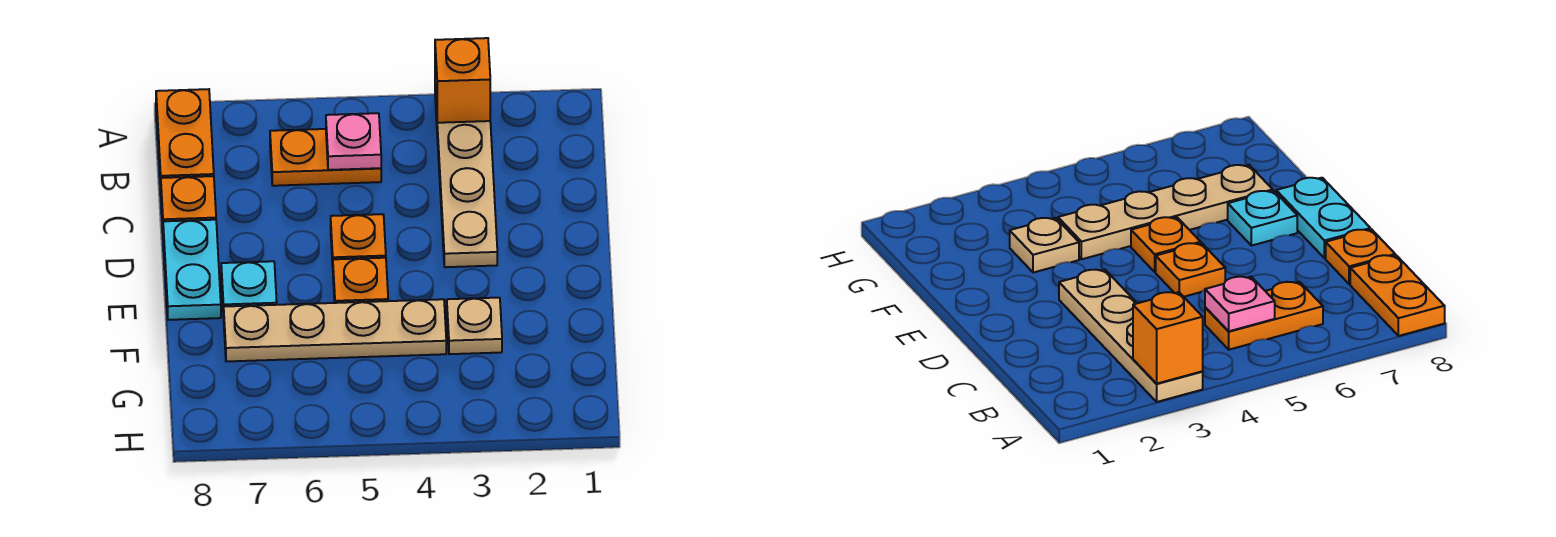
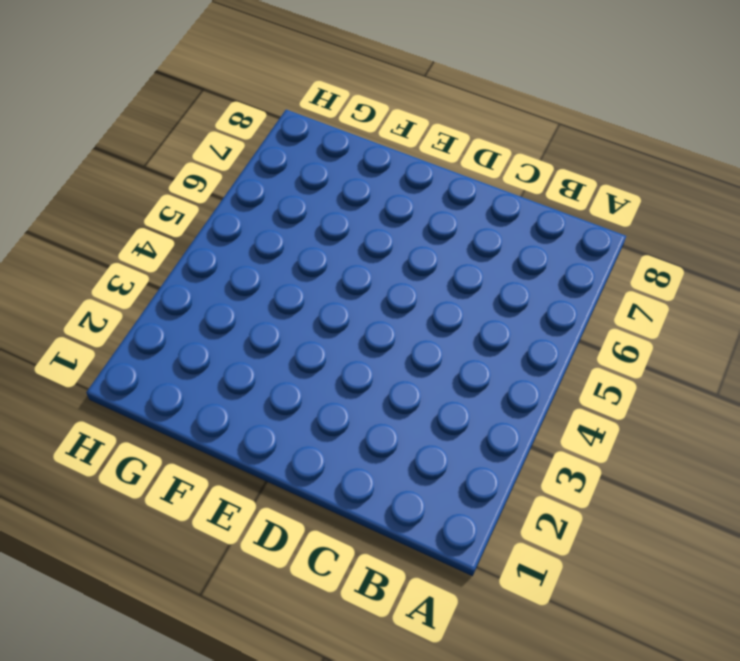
none -> tan plate A3:D3 level 1
none -> orange plate A8:B8 level 1
none -> orange plate B5:B6 level 1

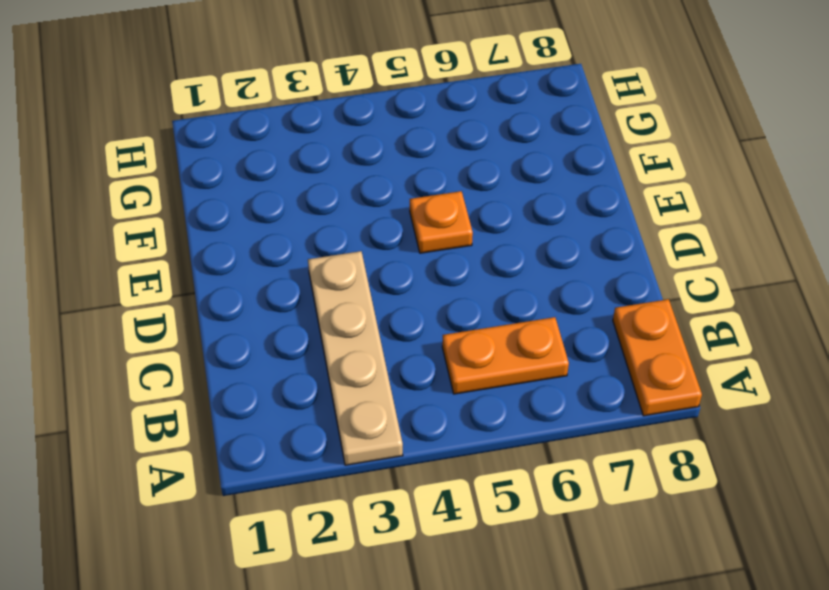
none -> orange plate C8 level 1
none -> orange plate D5 level 1
none -> cyan plate D8:E8 level 1

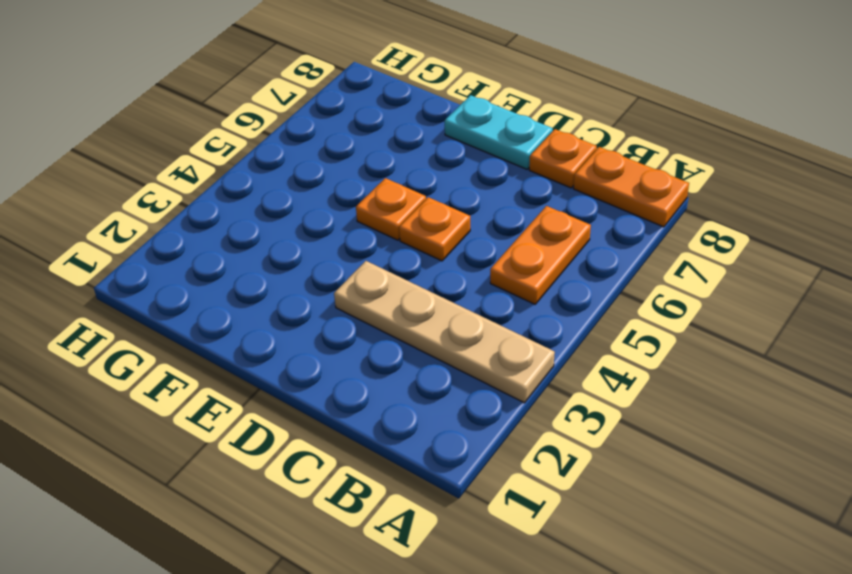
none -> cyan plate E7 level 1
none -> tan plate F3 level 1
none -> tan plate F4:F7 level 1

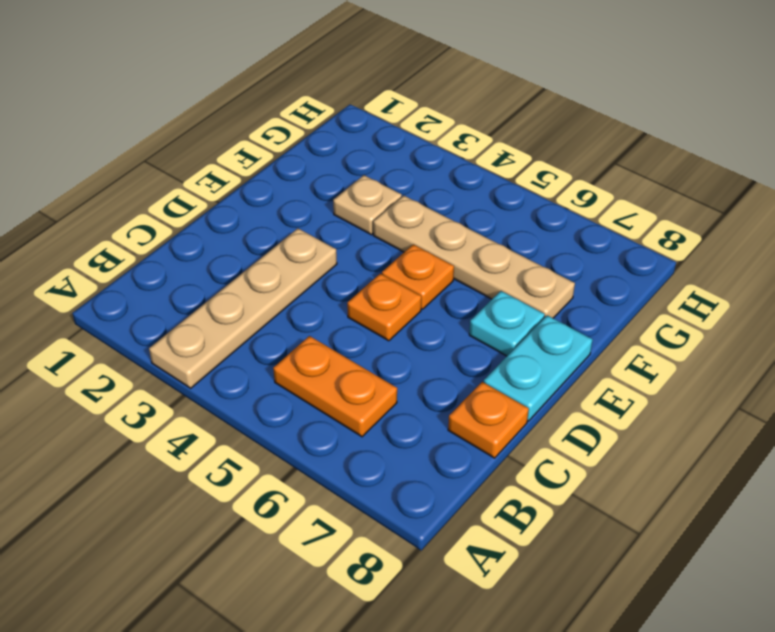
none -> orange plate A8:B8 level 1
none -> orange brick A3 level 2
none -> pink plate B5 level 2

